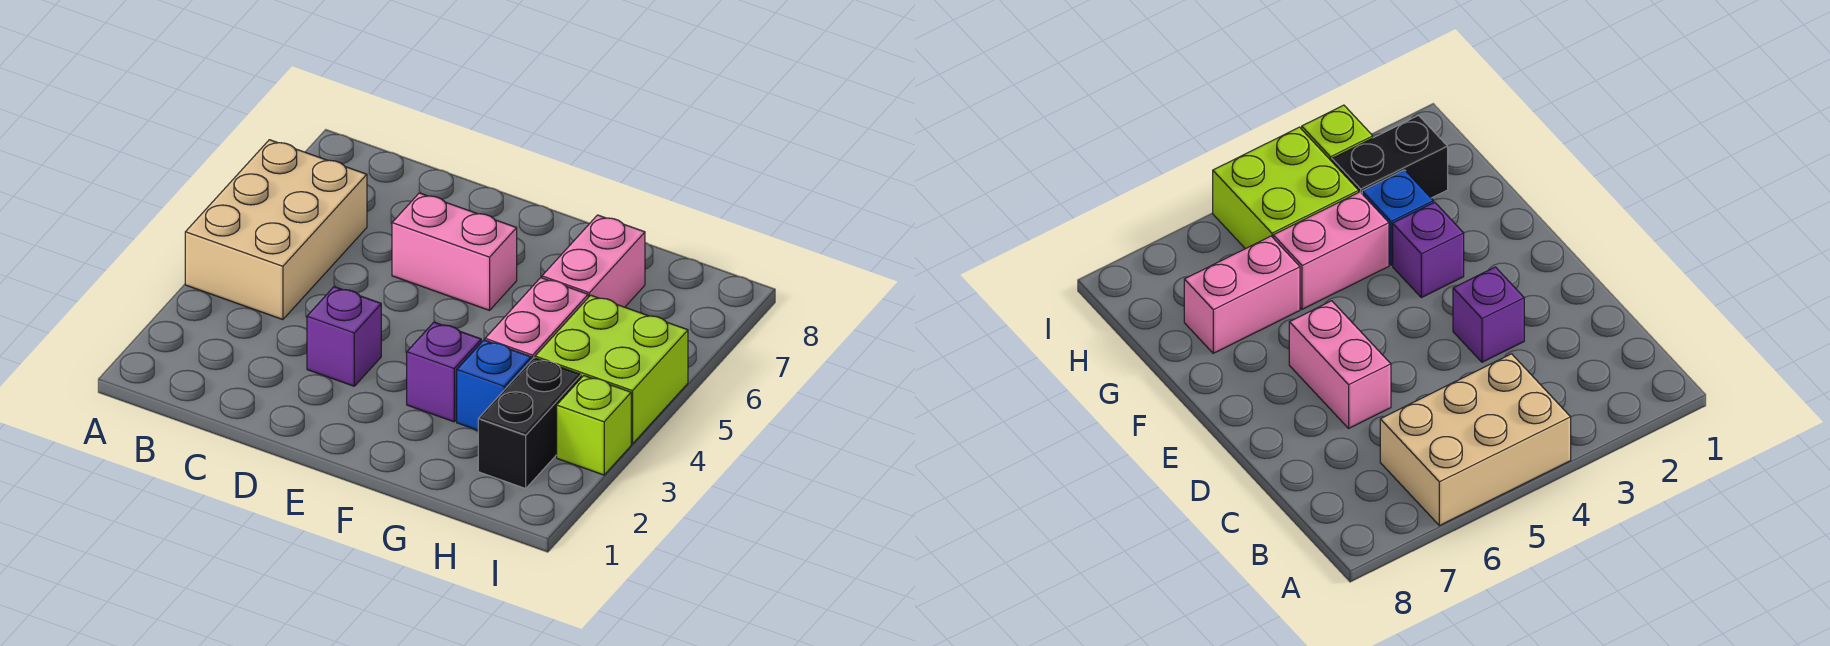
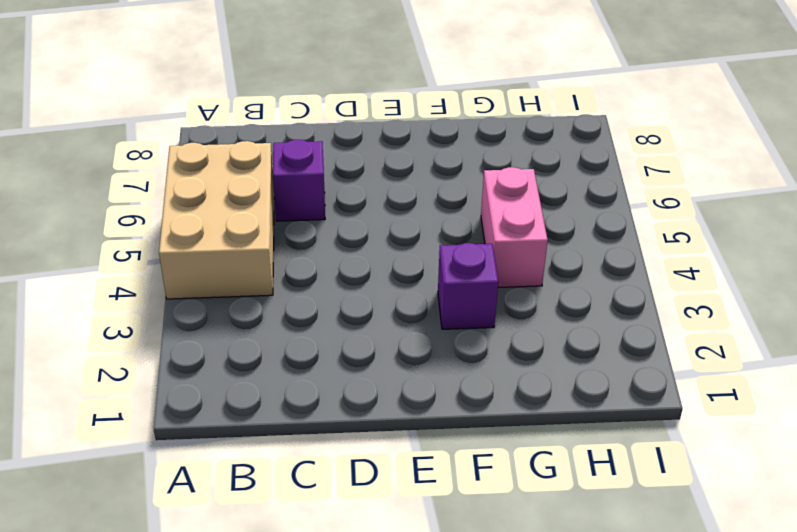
purple brick C6 level 1 -> purple brick D3 level 1
none -> pink brick D6:E6 level 1
none -> blue brick G3 level 1

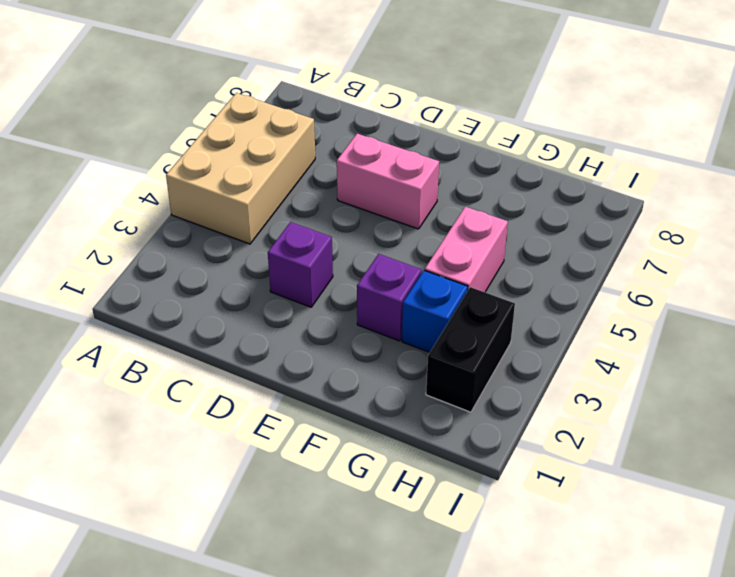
none -> pink brick G6:G7 level 1
none -> lime brick H4:I5 level 1

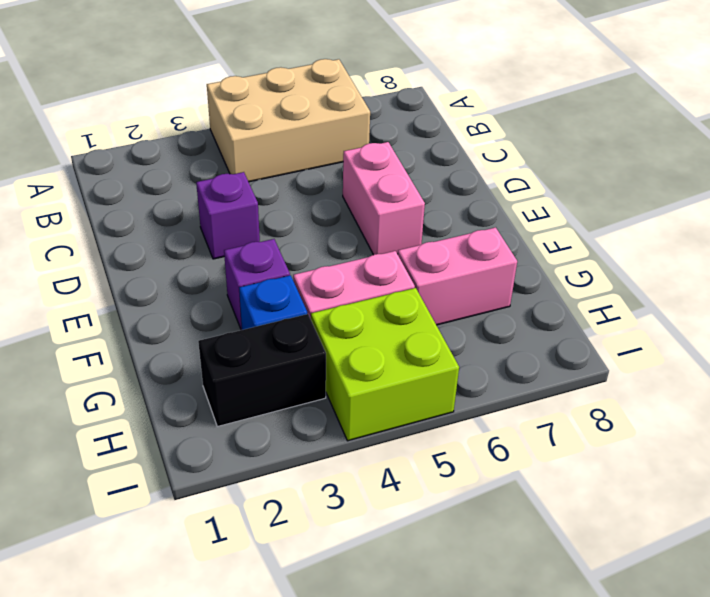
none -> lime brick I3 level 1

